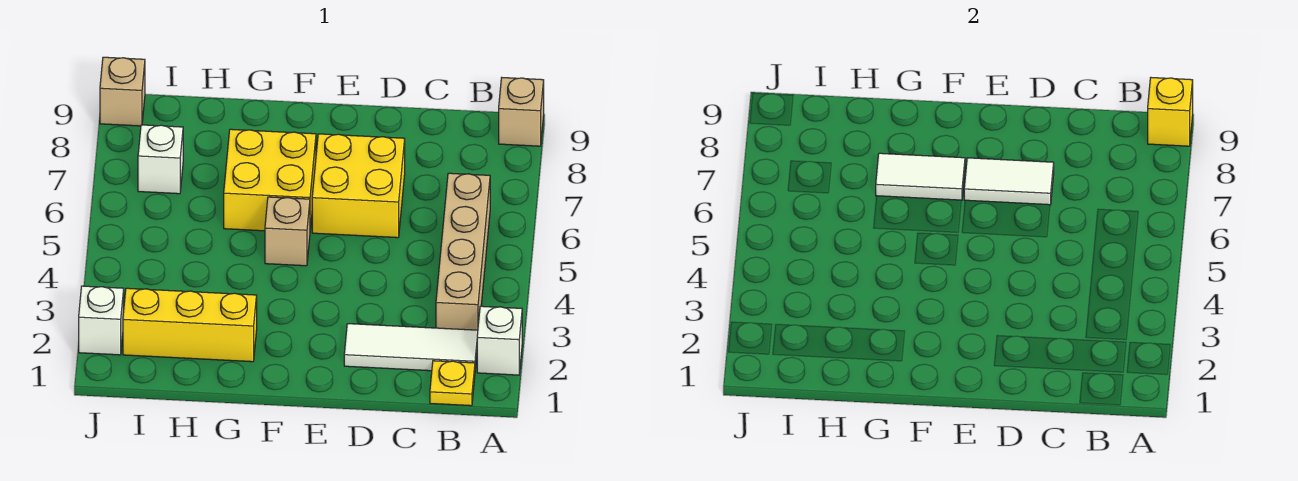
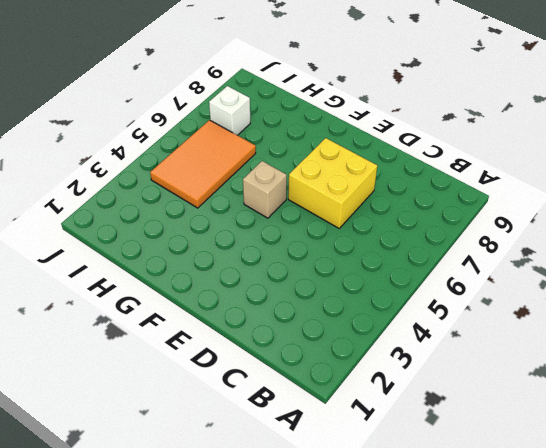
orange tile H4:I6 level 1 -> none
none -> white brick A2 level 1
none -> tan brick A9 level 1
none -> yellow plate B1 level 1

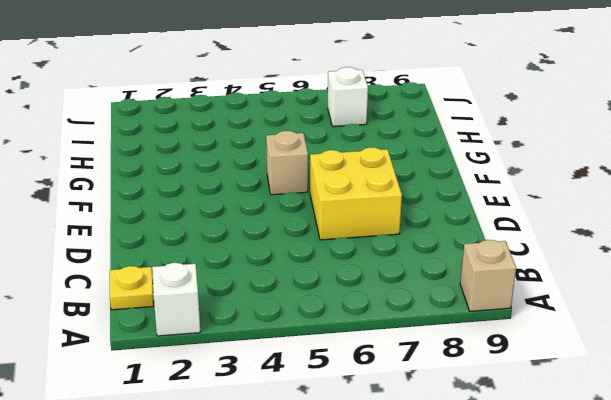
none -> white tile B2:D2 level 1
none -> tan brick B3:B6 level 1
none -> yellow brick F6:G7 level 1

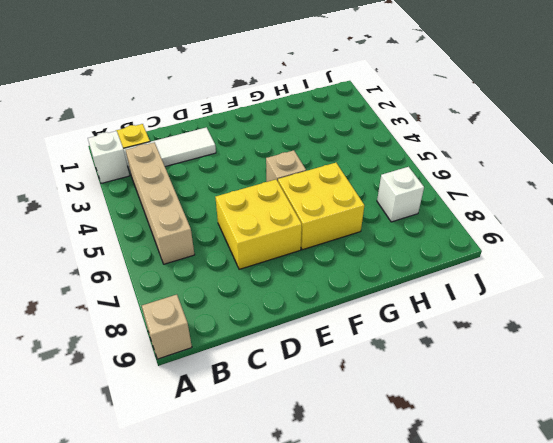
none -> yellow brick G2:I2 level 1
none -> white brick J2 level 1
none -> tan brick J9 level 1

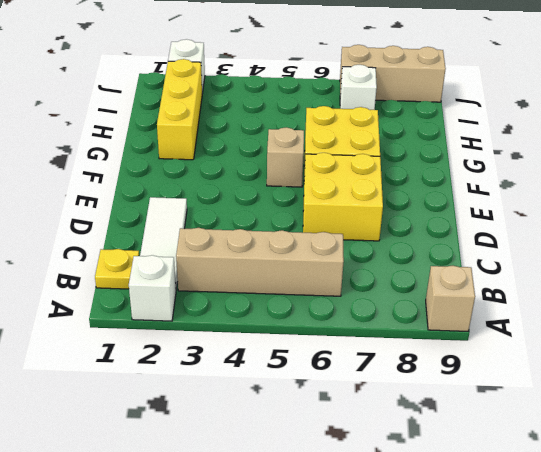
tan brick J7:J9 level 1 -> tan brick J9 level 1
none -> yellow brick A9 level 2
none -> white tile D7:E7 level 2
none -> white tile F7:G7 level 2

